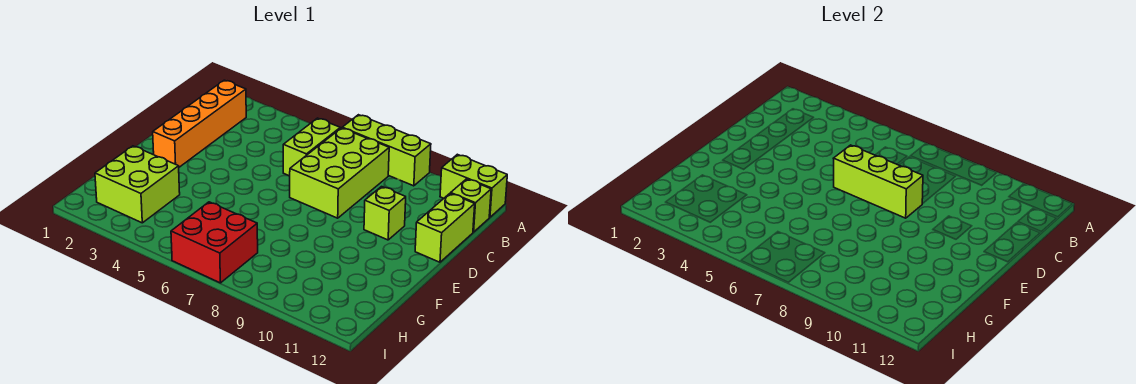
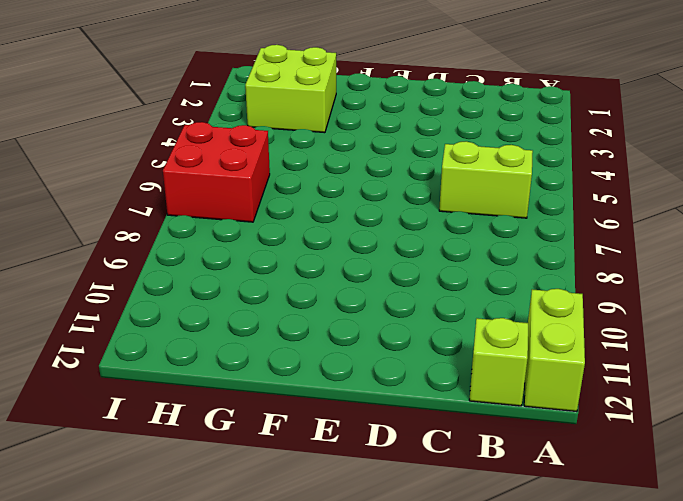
none -> lime brick A7:A9 level 1
none -> orange brick B2:E2 level 1

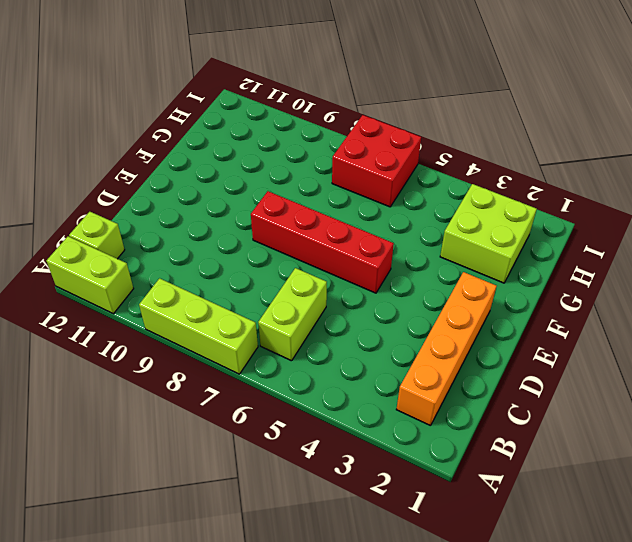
red brick E5:E8 level 1 -> none
none -> lime brick B7:D8 level 1
none -> lime brick C12:D12 level 1

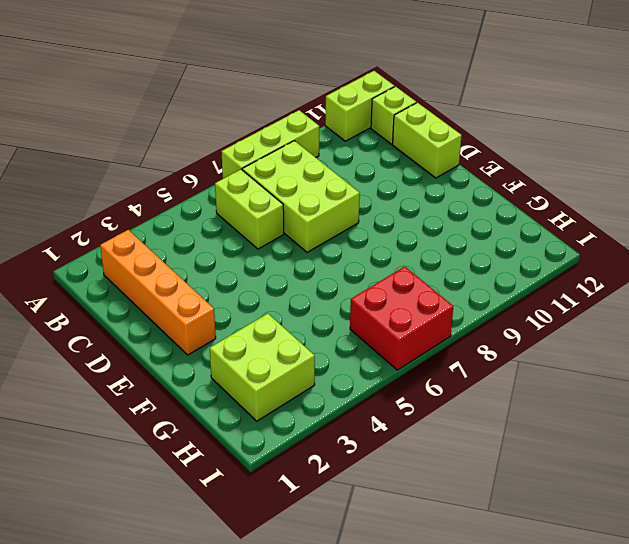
none -> lime brick D10 level 1
none -> lime brick D6:D8 level 2

